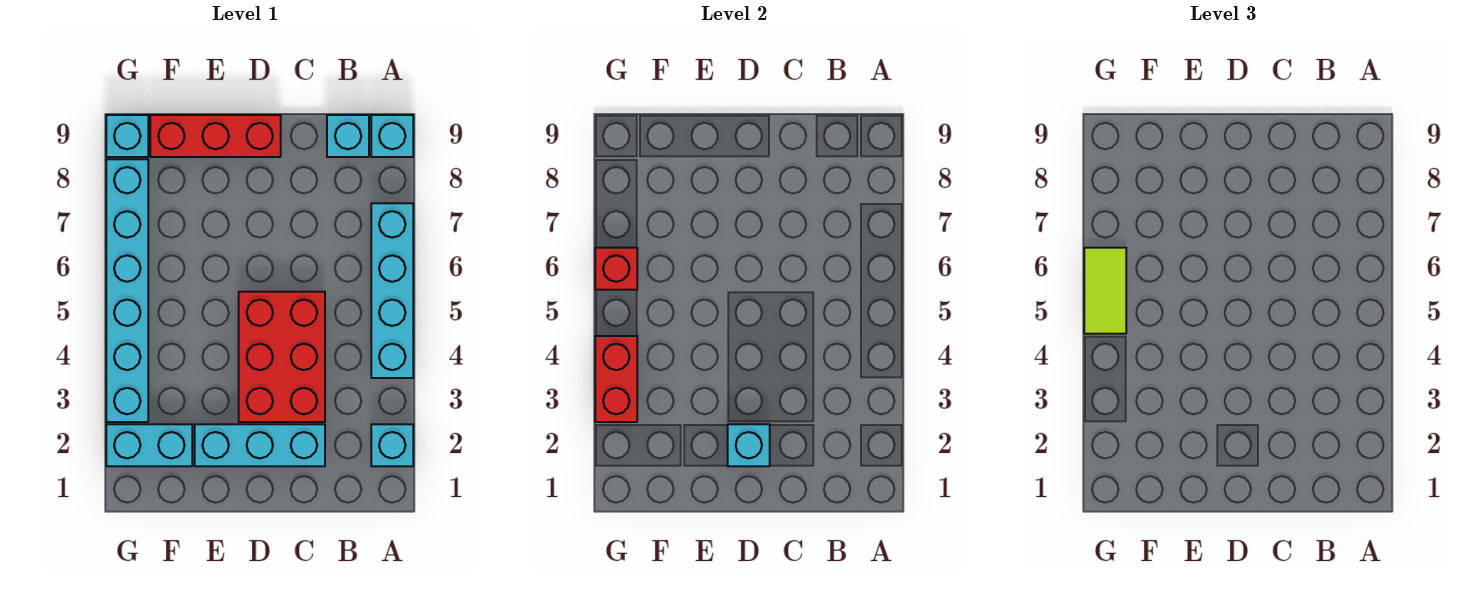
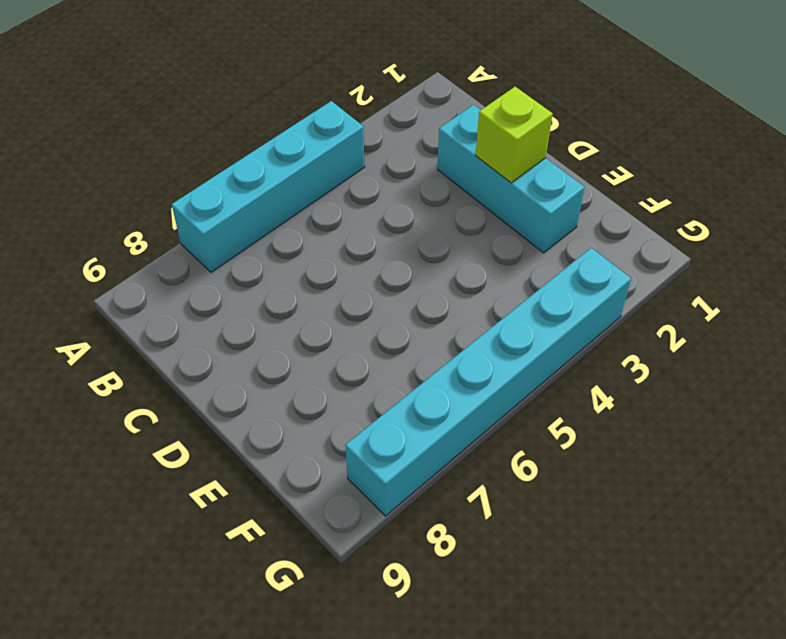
lime brick D2 level 2 -> cyan brick D2 level 2
none -> cyan brick A2 level 1
none -> cyan brick A9 level 1
none -> cyan brick B9 level 1

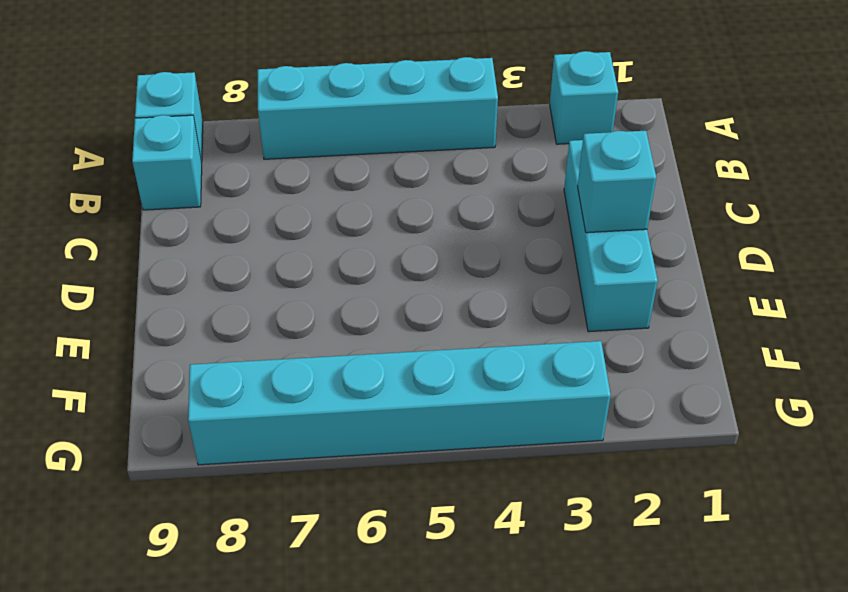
none -> red brick C3:D5 level 1
none -> red brick D9:F9 level 1
none -> cyan brick F2:G2 level 1

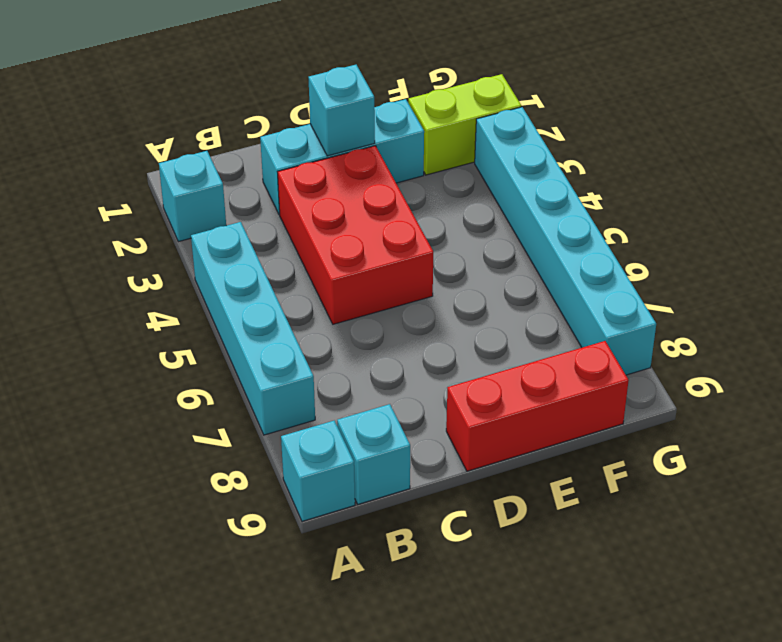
lime brick F2:G2 level 1 -> cyan brick F2:G2 level 1
none -> cyan brick G9 level 1
none -> red brick G3:G4 level 2
none -> red brick G6 level 2

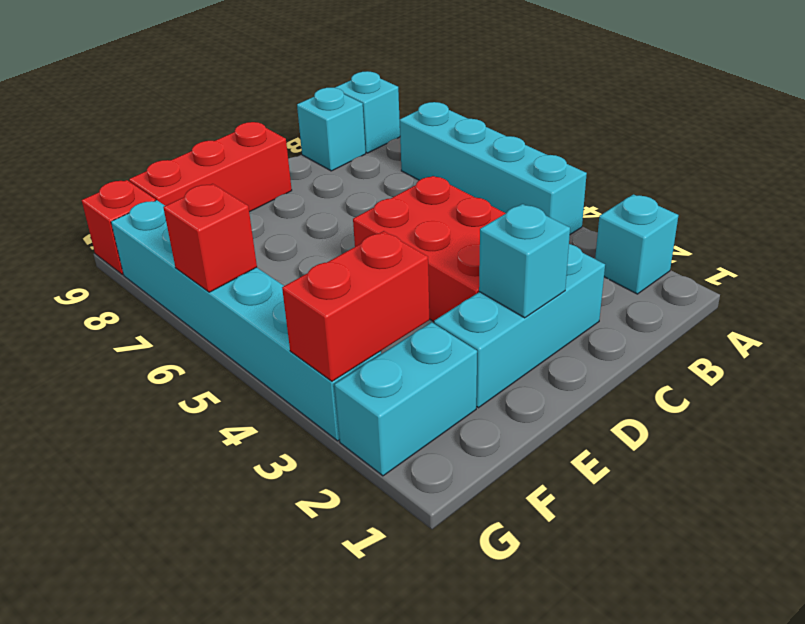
red brick F3:G3 level 2 -> red brick G3:G4 level 2
red brick G9 level 1 -> cyan brick G9 level 1
none -> lime tile G5:G6 level 3

